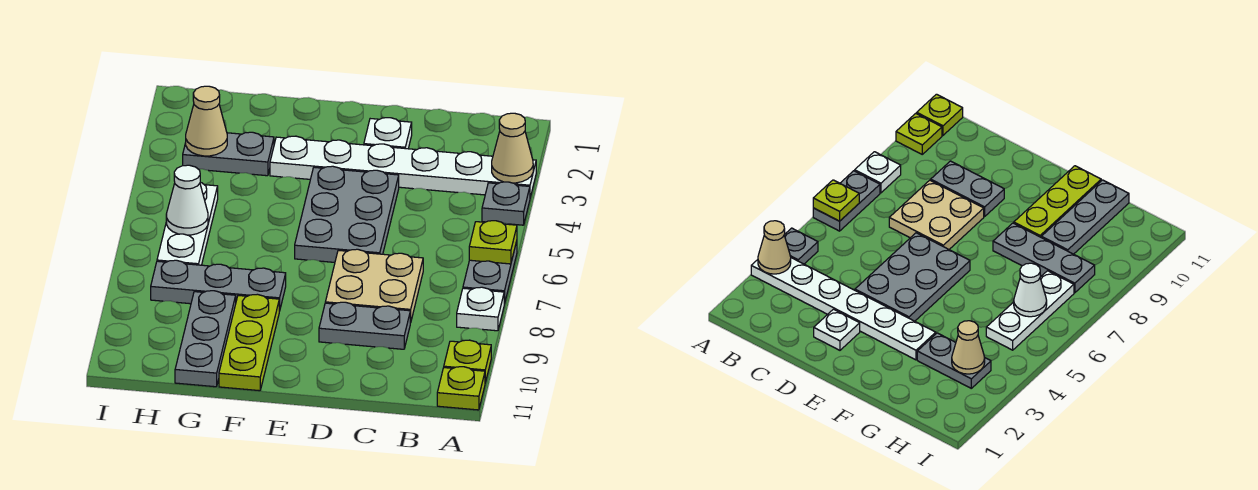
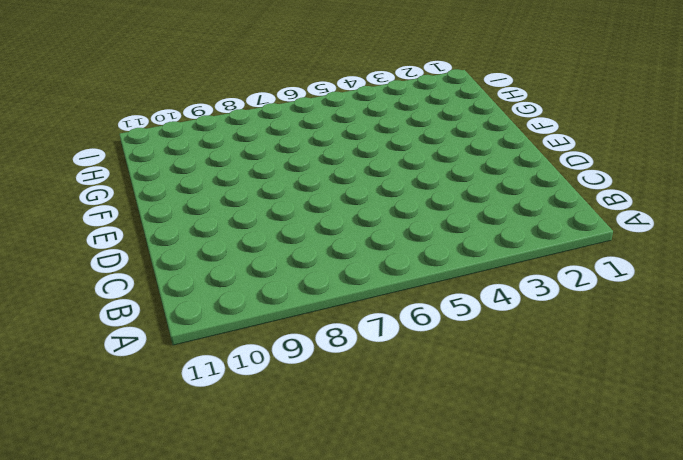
none -> white plate A3:F3 level 1
none -> grey plate A4 level 1
none -> grey plate A6:A7 level 1

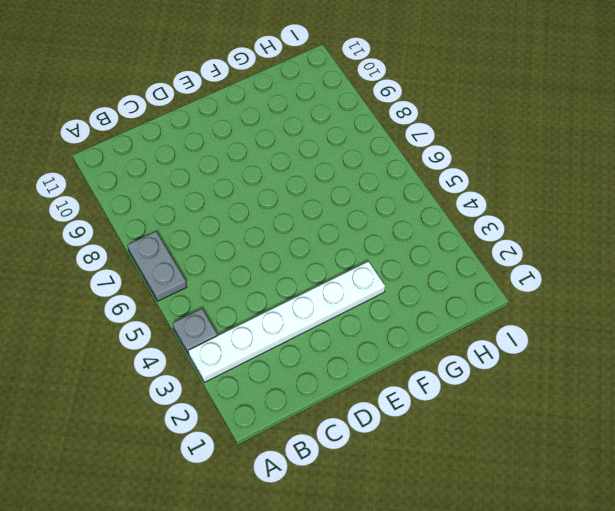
none -> white plate A8 level 1
none -> lime plate A10 level 1
none -> lime plate A11 level 1

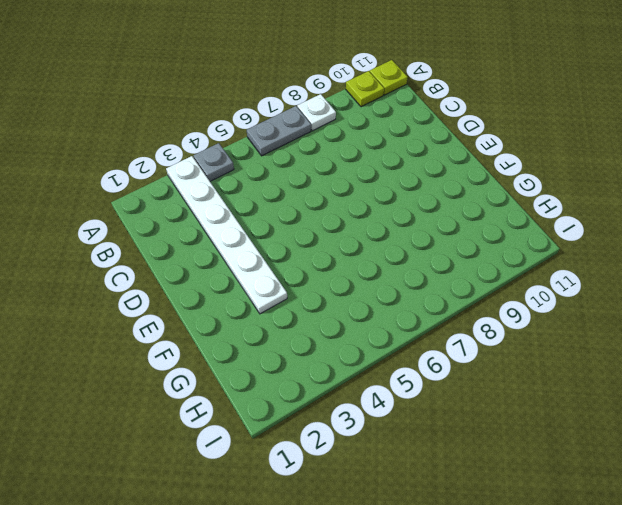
none -> tan plate C7:D8 level 1
none -> grey plate C9:D9 level 1
none -> white plate D2 level 1

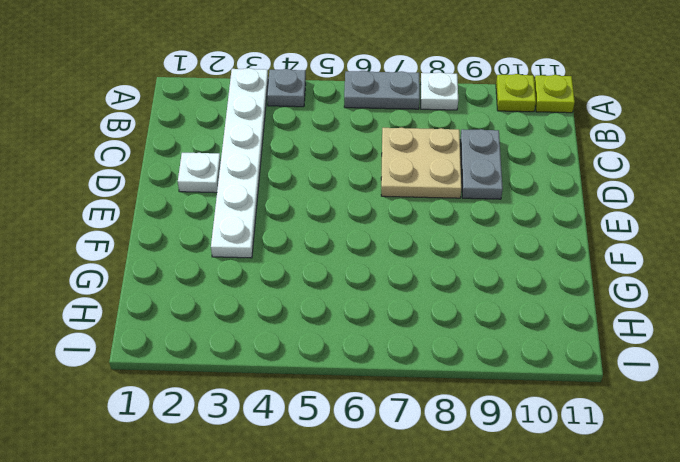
none -> grey plate D4:E6 level 1
none -> grey plate F8:H8 level 1
none -> lime plate F9:F11 level 1

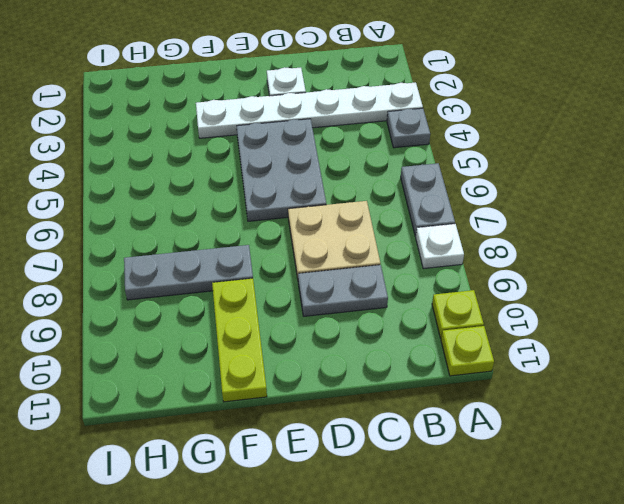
none -> grey plate G3:H3 level 1
none -> grey plate G9:G11 level 1
none -> white plate H5:H7 level 1

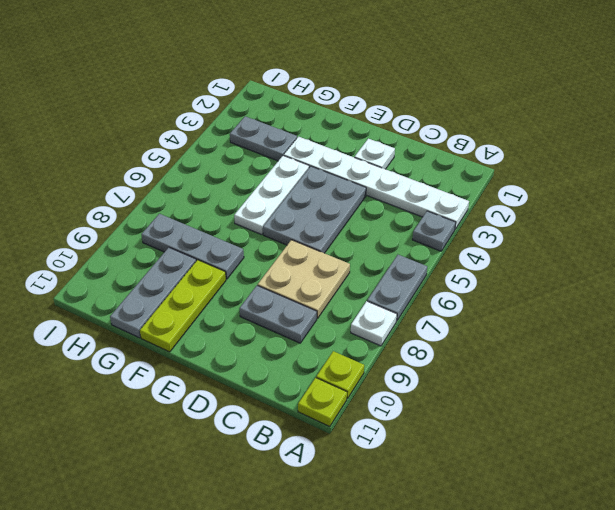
white plate F4:F6 level 1 -> white plate H5:H7 level 1
none -> tan cone A3 level 2
none -> lime plate A6 level 2
none -> tan cone H3 level 2

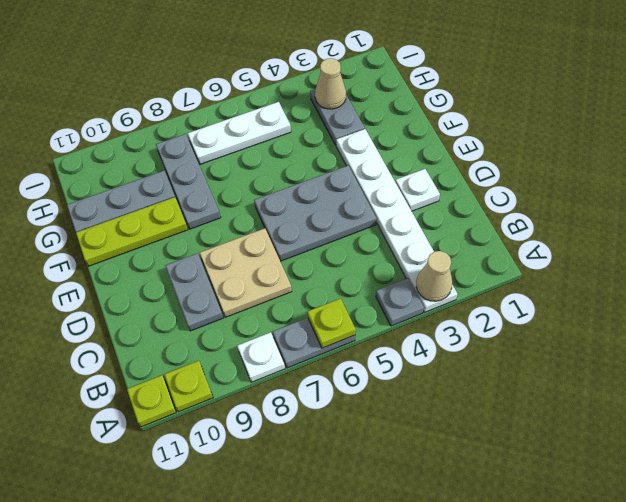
none -> white cone H6 level 2

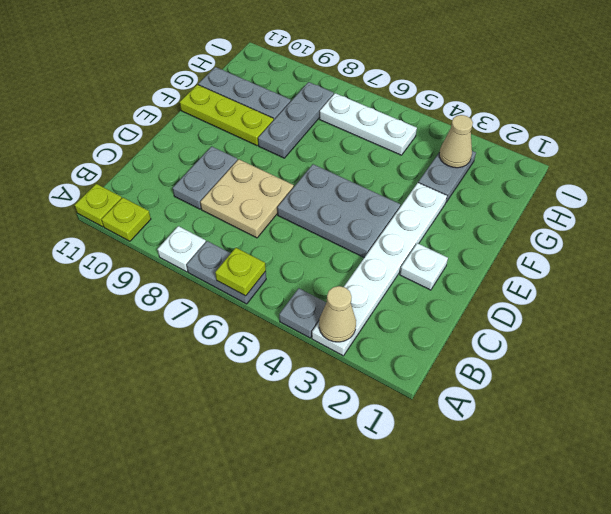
none -> white cone H6 level 2

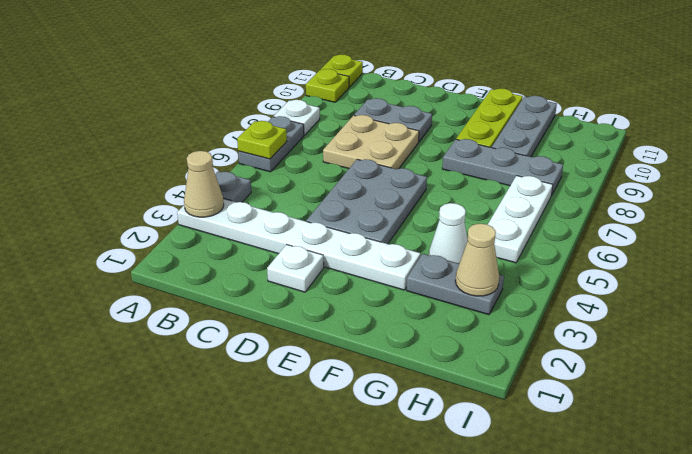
white cone G4 level 1 -> white cone H6 level 2

